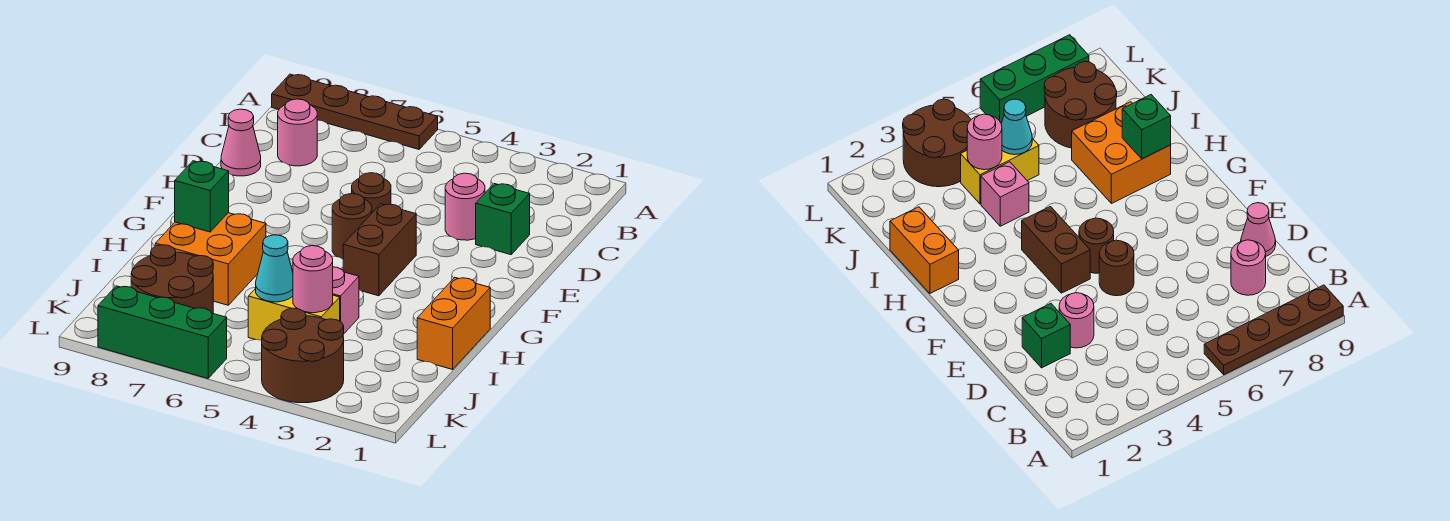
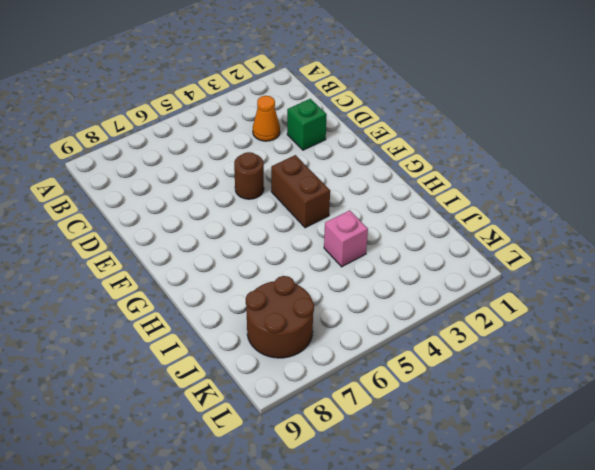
orange cone C3 level 1 -> none
none -> brown plate A6:A9 level 1
none -> pink round brick C8 level 1
none -> pink round brick D3 level 1

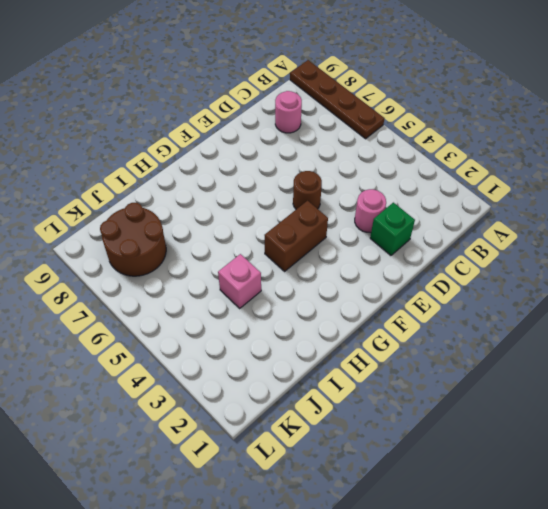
none -> pink cone D9 level 1
none -> brown round brick F5 level 1
none -> orange brick H1:I1 level 1

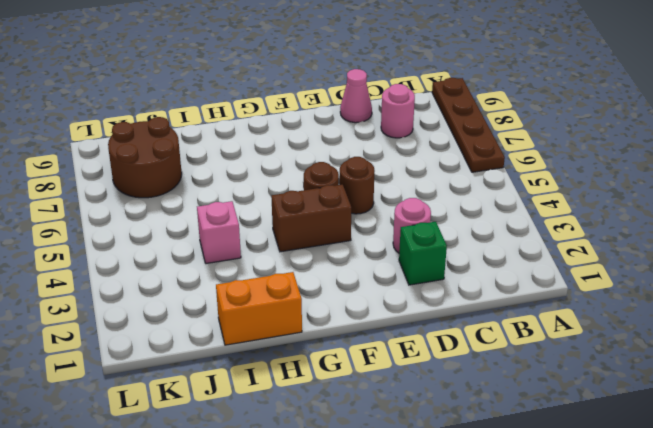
none -> orange brick H7:I8 level 1
none -> yellow brick J4:J5 level 1
none -> brown round brick K3:L4 level 1

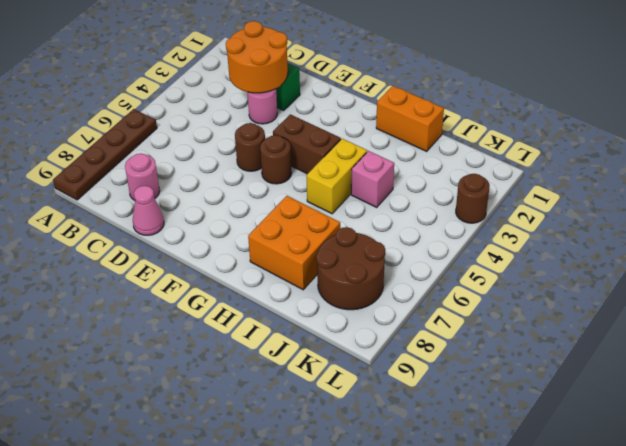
orange round brick C2:D3 level 2 -> none
yellow brick H4:H5 level 1 -> yellow brick J4:J5 level 1
brown round brick L3 level 1 -> brown round brick K3:L4 level 1
none -> green brick L6:L8 level 1
none -> green brick H8 level 2
none -> pink round brick J4 level 2

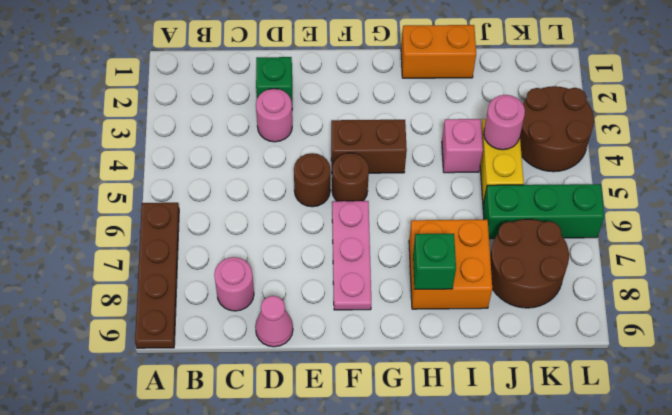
pink plate F6:F8 level 1 -> none
green brick J6:L6 level 1 -> green brick L6:L8 level 1
none -> cyan cone J5 level 2

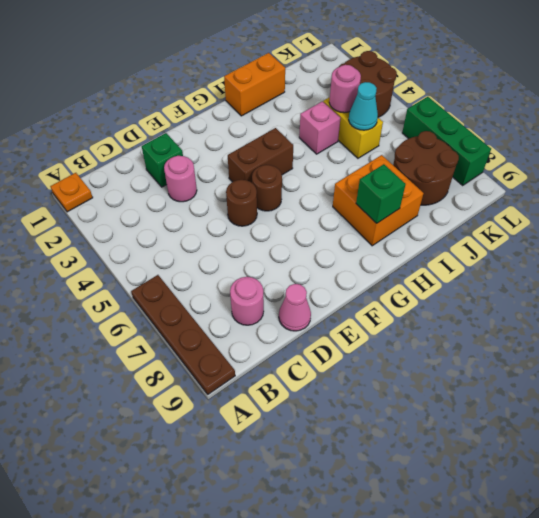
orange plate A1 level 1 -> none

